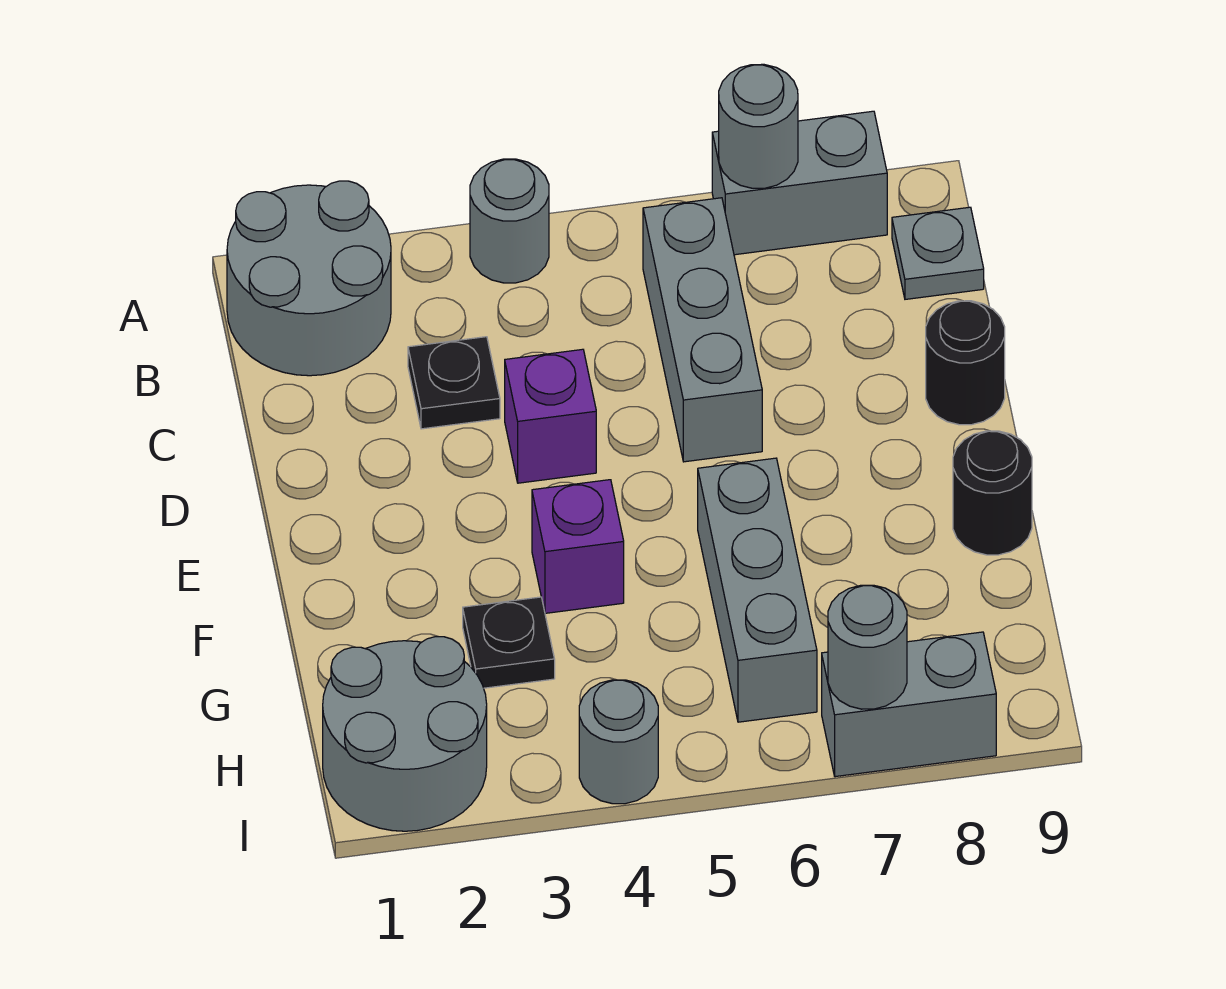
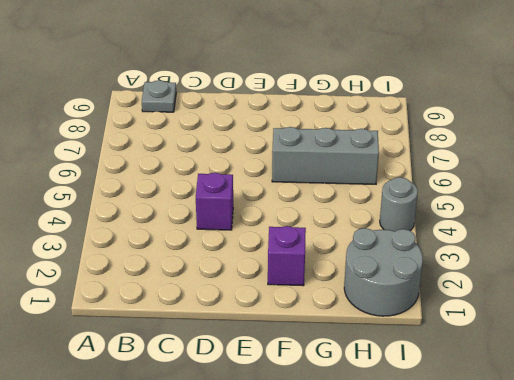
purple brick F2 level 1 -> purple brick F4 level 1
none -> grey round brick A1:B2 level 1
none -> grey round brick A4 level 1
none -> grey brick A7:A8 level 1

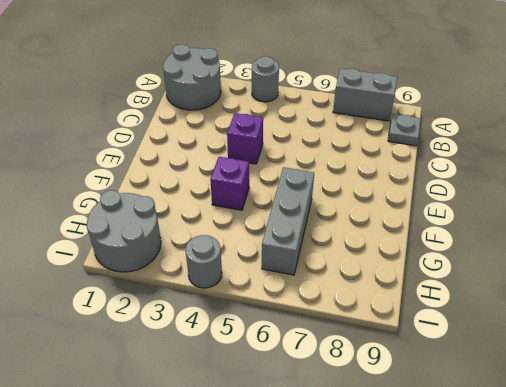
none -> grey brick B6:D6 level 1
none -> black plate C3 level 1
none -> black round brick D9 level 1

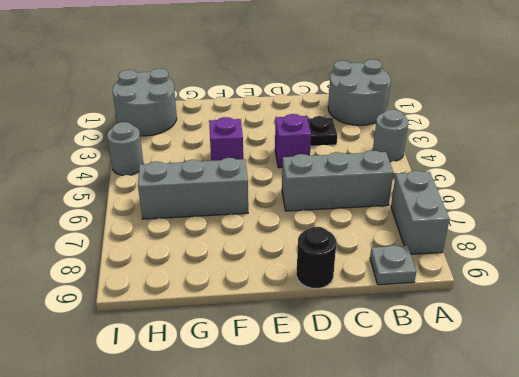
none -> black round brick F9 level 1
none -> black plate G3 level 1
none -> grey brick I7:I8 level 1

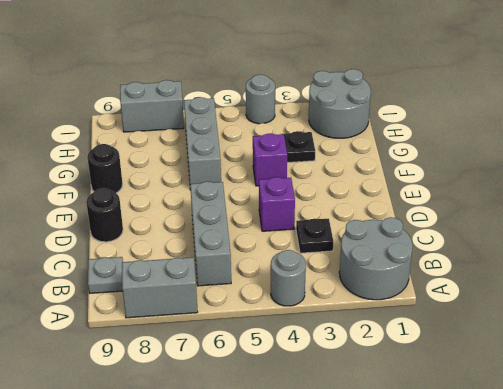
none -> grey round brick A7 level 2
none -> grey round brick I7 level 2

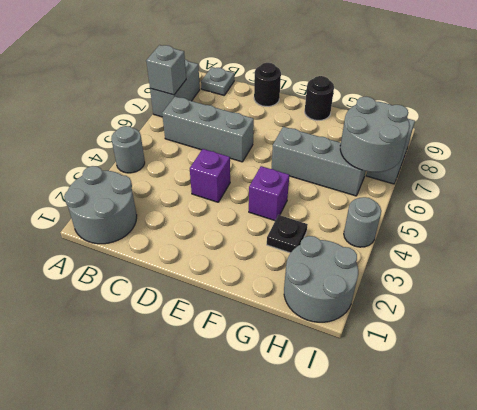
grey brick A7 level 2 -> grey round brick A7 level 2
grey round brick H6:I7 level 2 -> grey round brick I7 level 2
none -> black plate C3 level 1

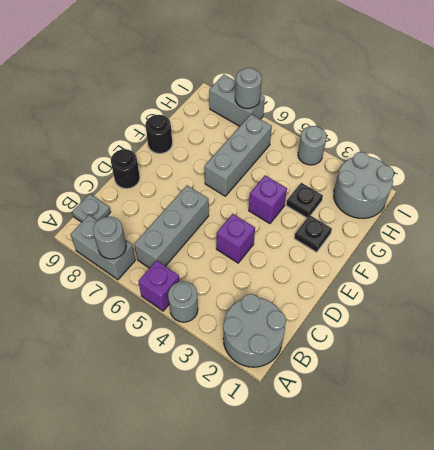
purple brick A5 level 1 -> none
black plate F2 level 1 -> black plate C3 level 1

